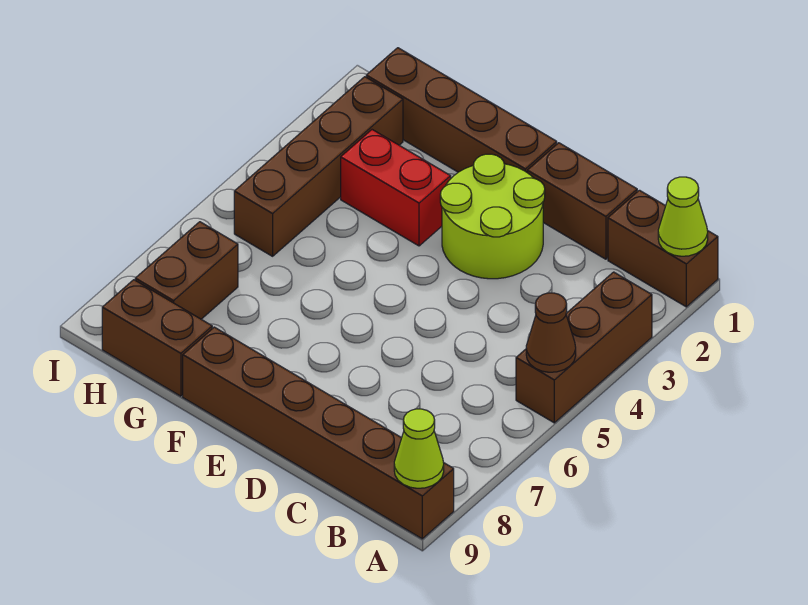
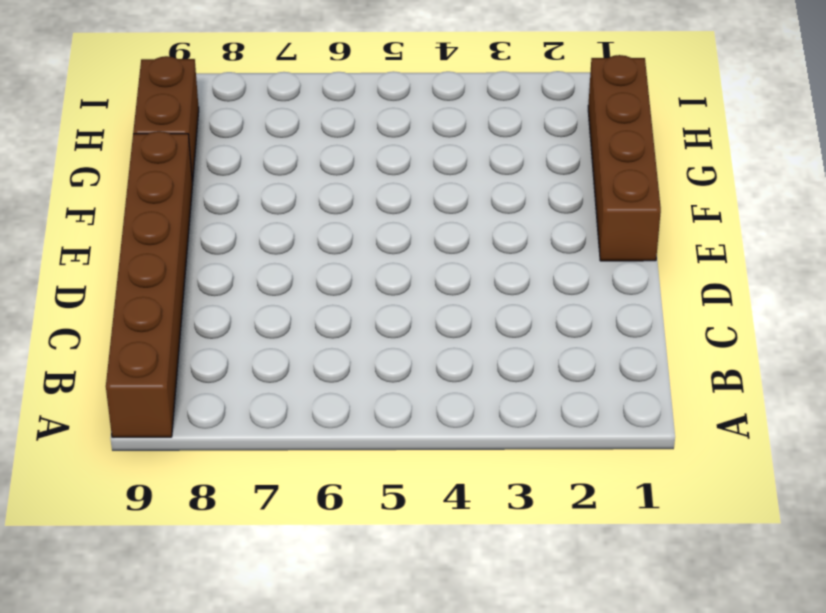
none -> brown brick A1:B1 level 1
none -> brown brick A3:A5 level 1
none -> brown brick C1:D1 level 1

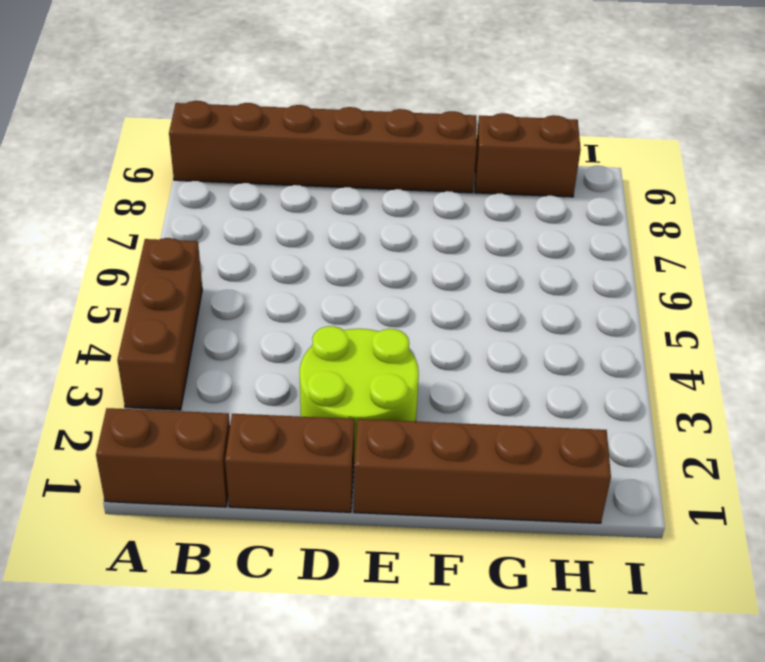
none -> red brick F3:G3 level 1
none -> brown brick H2:H5 level 1
none -> brown brick H7:H8 level 1

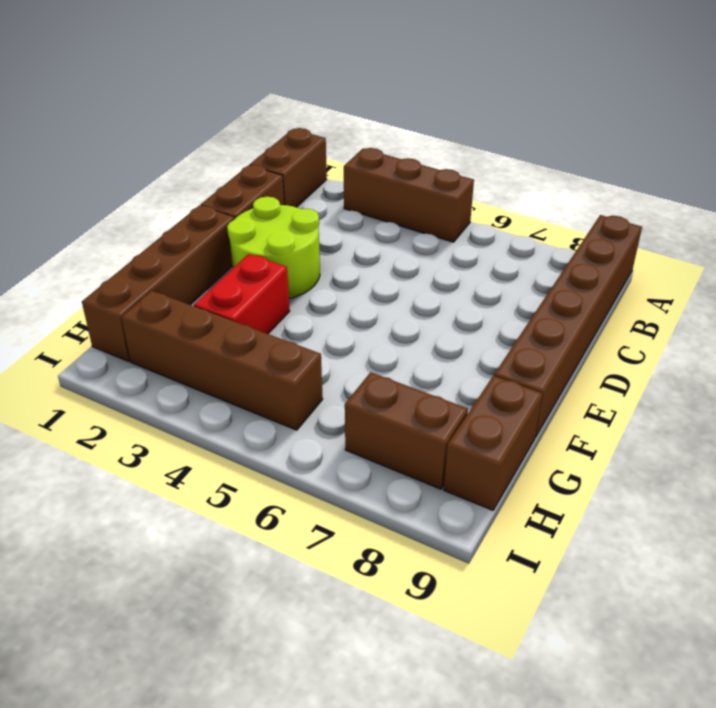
none -> lime cone A1 level 2
none -> brown cone A5 level 2
none -> lime cone A9 level 2

